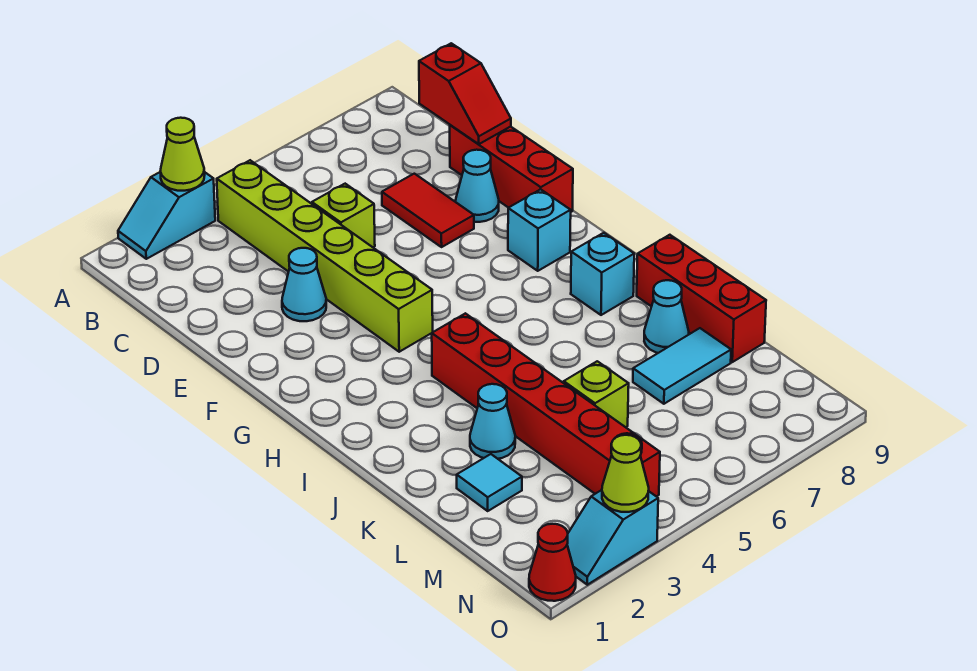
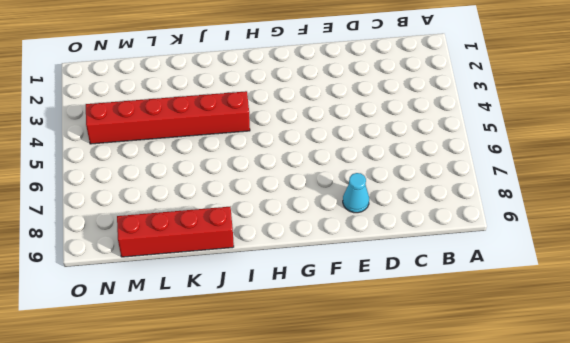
red brick J9:M9 level 1 -> red brick J9:L9 level 1
none -> cyan slope A2:A3 level 1 top 3
none -> lime brick B4:G4 level 1
none -> lime brick D5 level 1

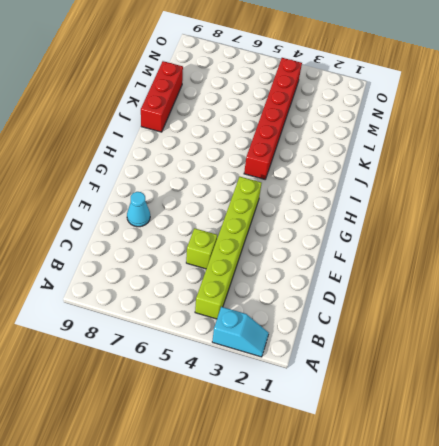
none -> red tile D7:E7 level 1
none -> red brick D9:F9 level 1
none -> cyan cone E3 level 1

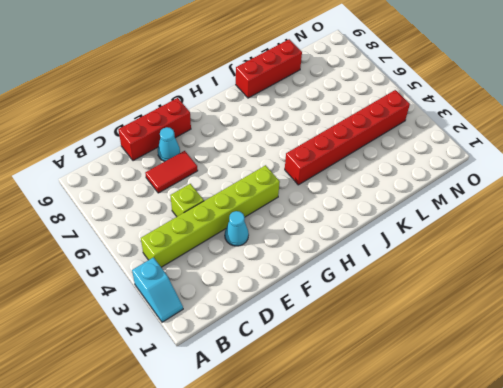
none -> cyan brick G8 level 1
none -> cyan brick I8 level 1
none -> cyan cone K3 level 1

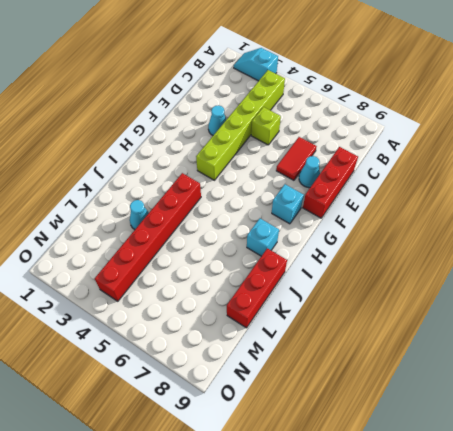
none -> cyan cone K8 level 1
none -> cyan tile L2 level 1
none -> lime brick L5 level 1

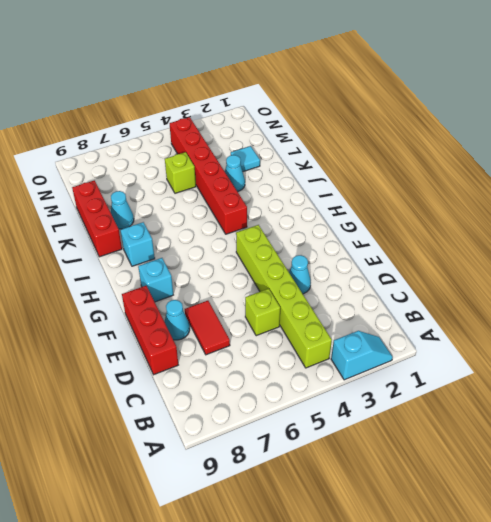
none -> cyan tile L7:L8 level 1
none -> red cone O1 level 1
none -> cyan slope O2:O3 level 1 top 3

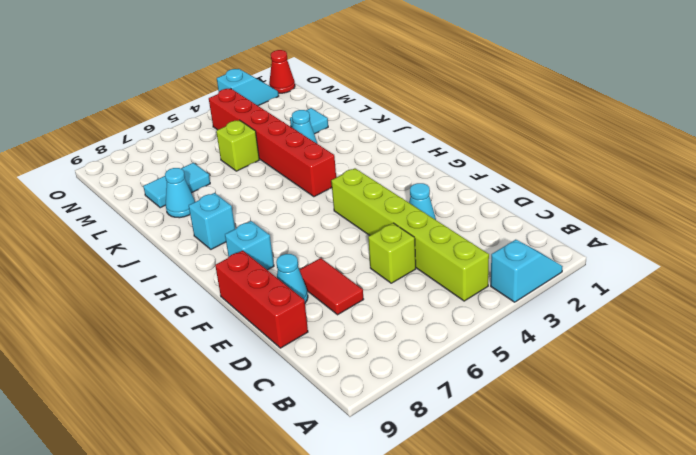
none -> red brick J9:L9 level 1
none -> lime cone A3 level 2
none -> red slope C9:D9 level 2 top C

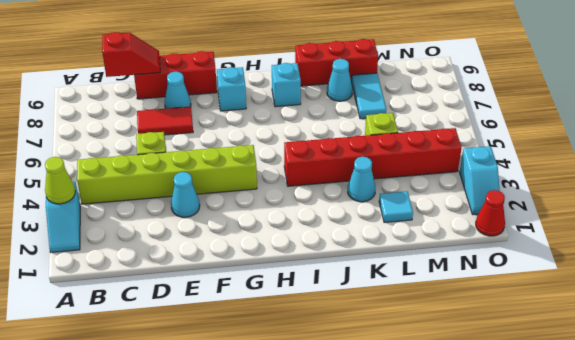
none -> lime cone O3 level 2

